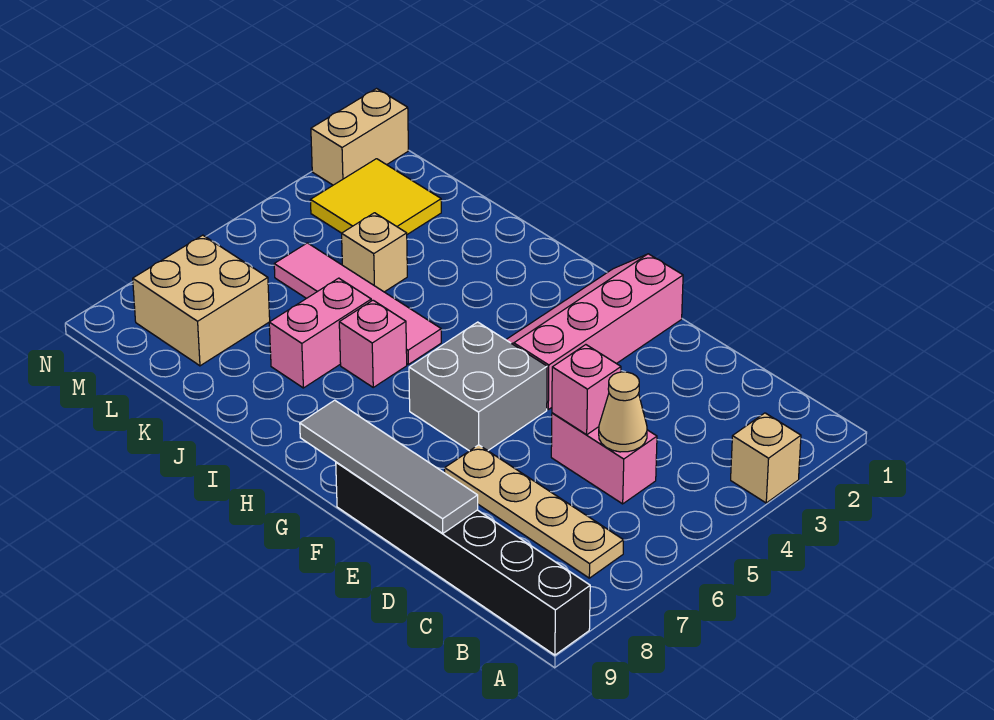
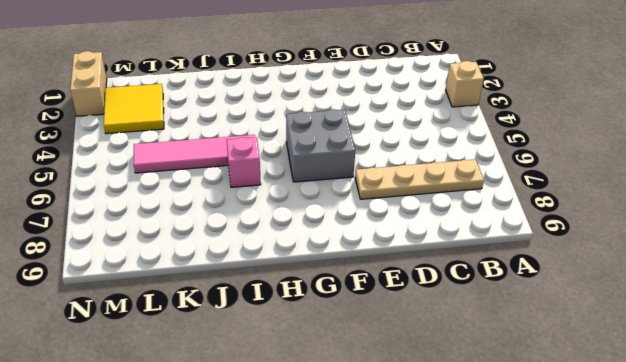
none -> black brick A9:F9 level 1
none -> pink brick C5:D5 level 1
none -> pink slope F1:G4 level 1 top F

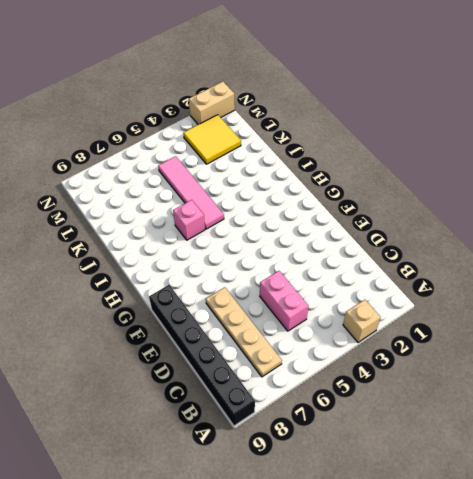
none -> pink slope F1:G4 level 1 top F
none -> grey brick F5:G6 level 1
none -> pink brick J6:J7 level 1

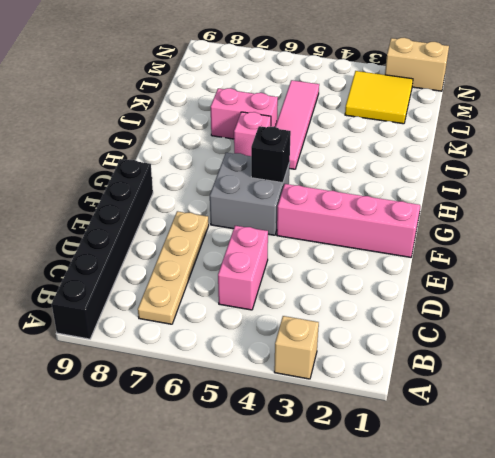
black brick G5 level 2 -> none
none -> tan brick K4 level 1
none -> tan brick L7:M8 level 1
none -> tan cone C5 level 2

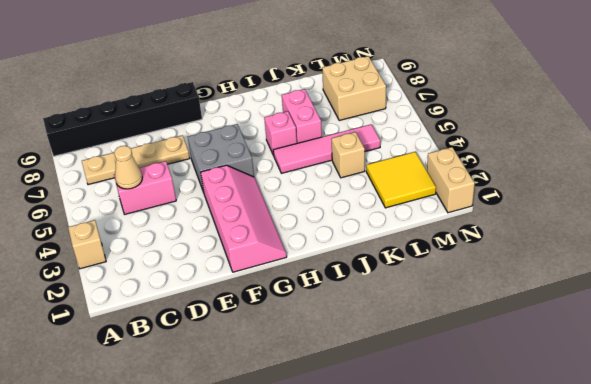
none -> pink brick D5 level 2
none -> grey tile D9:G9 level 2

